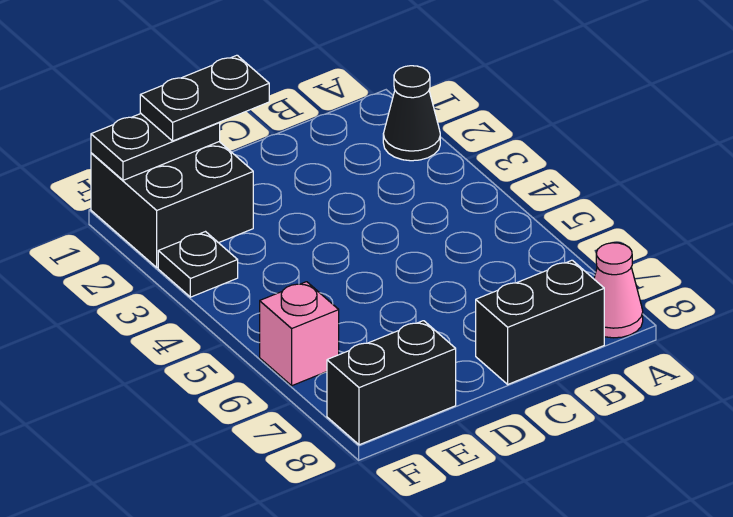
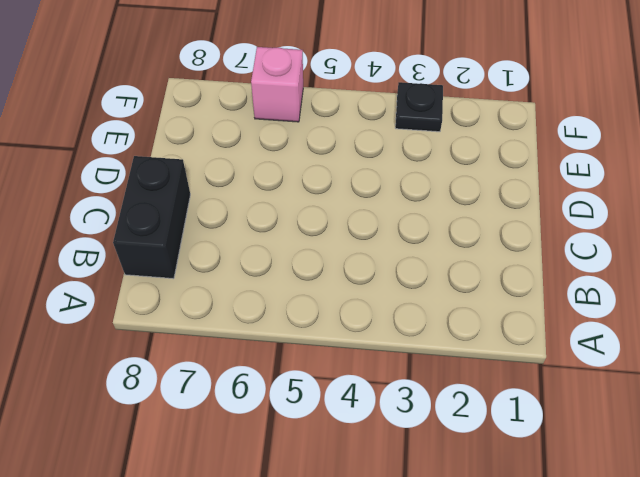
none -> black cone A2 level 1
none -> pink cone A8 level 1

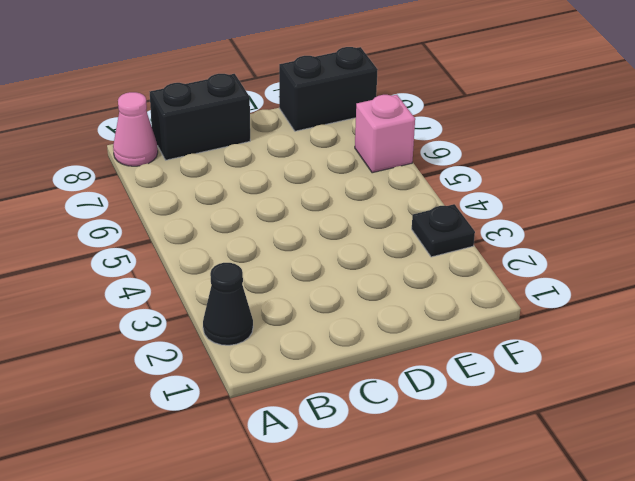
none -> black brick E1:F2 level 1
none -> black plate E1:F1 level 2

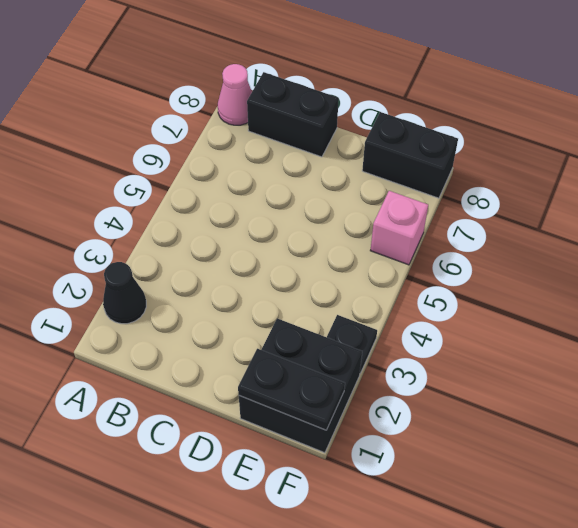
none -> black plate D1:E1 level 3

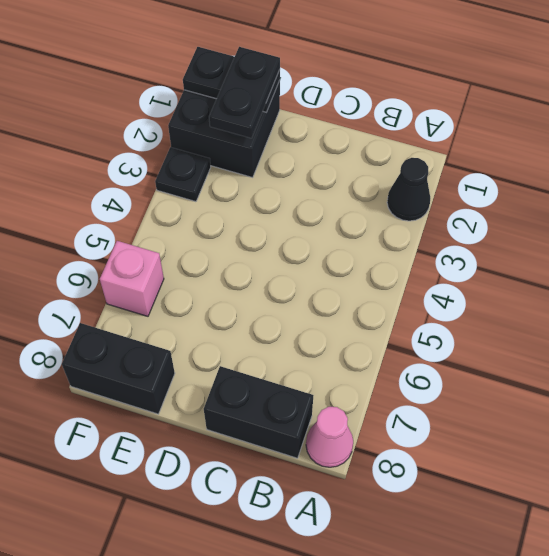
black plate E1:E2 level 3 -> black plate D1:E1 level 3

